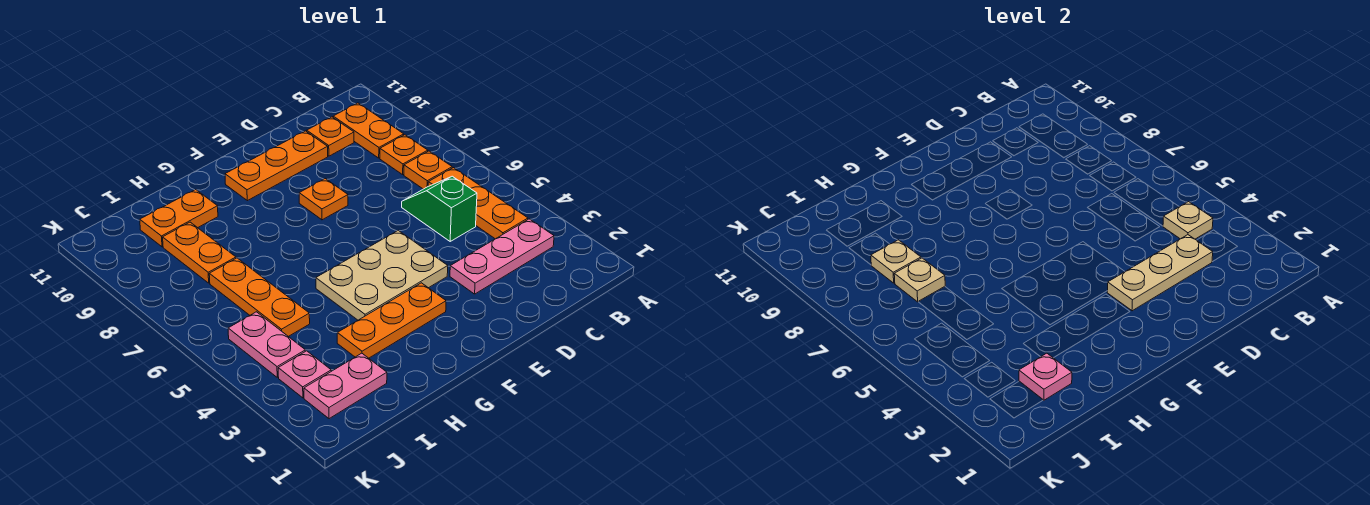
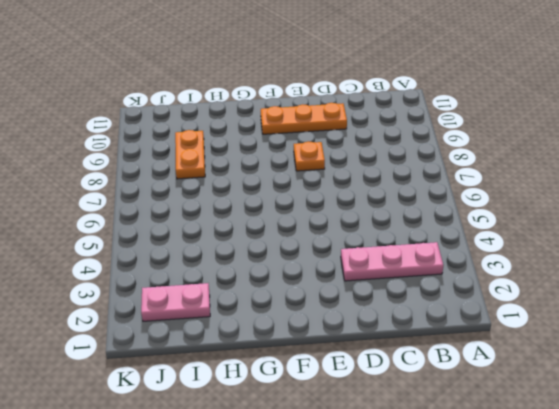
none -> orange plate B4:B6 level 1
none -> orange plate B7 level 1
none -> orange plate B8 level 1

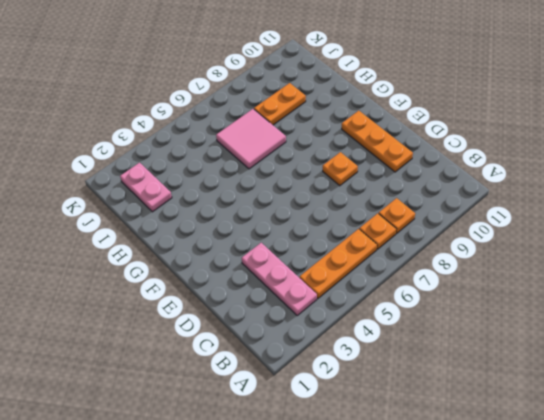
pink tile H6:I7 level 1 -> orange plate I5:I7 level 1
none -> orange plate B9:B10 level 1
none -> green slope C5:C6 level 1 top 5
none -> orange plate C10 level 1

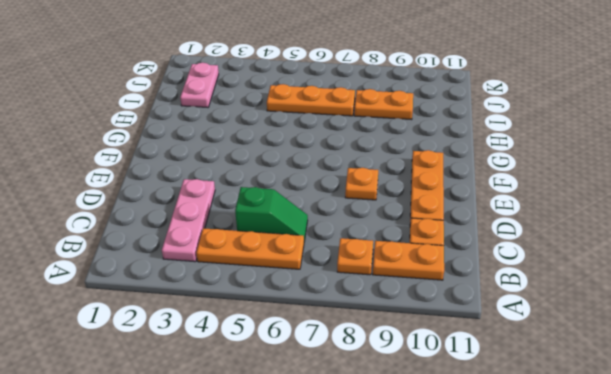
none -> orange plate B7 level 1
none -> tan plate E4:G5 level 1
none -> orange plate F3:H3 level 1

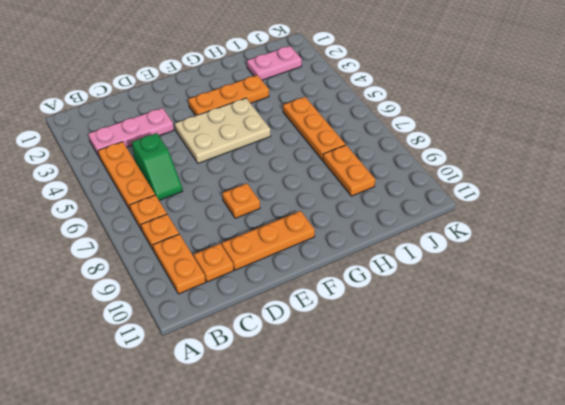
none -> orange plate H10:I10 level 1
none -> pink plate J3 level 1
none -> pink plate J4:J5 level 1

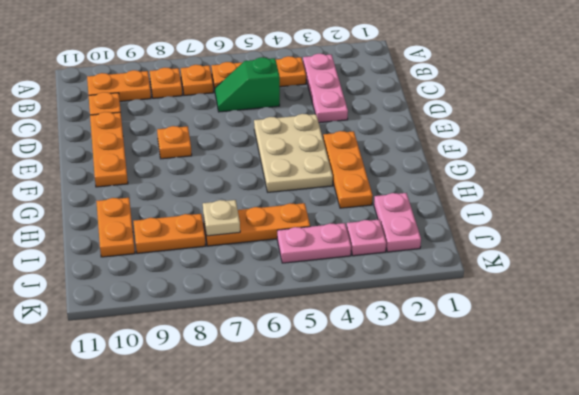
none -> tan plate B4 level 2
none -> tan plate C3:E3 level 2
none -> pink plate I2 level 2

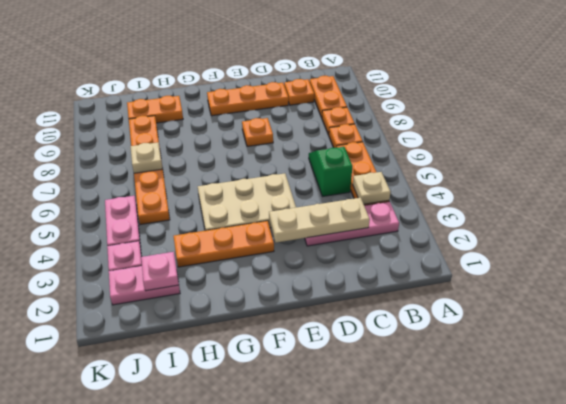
none -> tan plate I8 level 2

